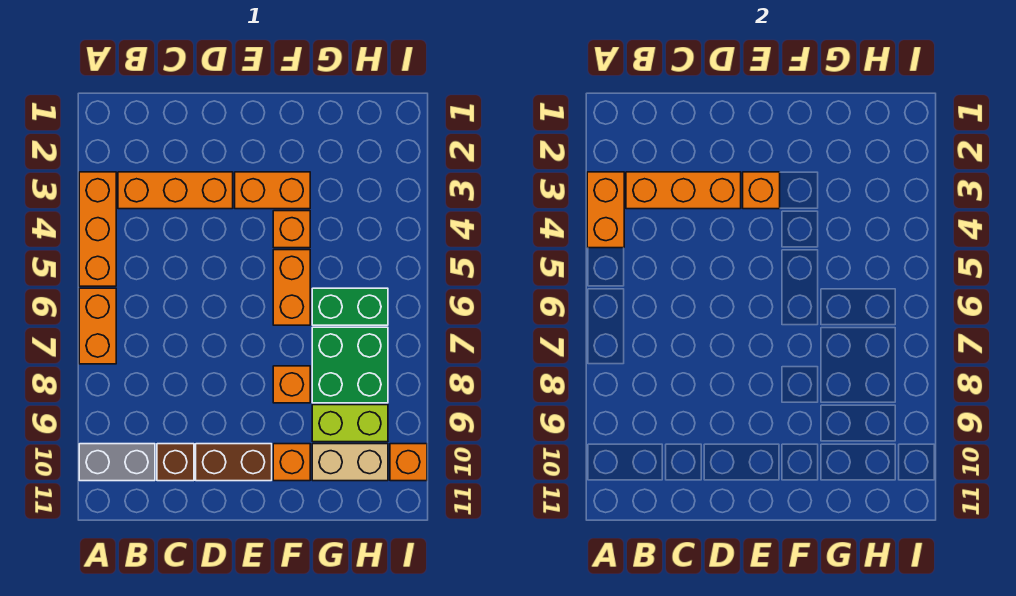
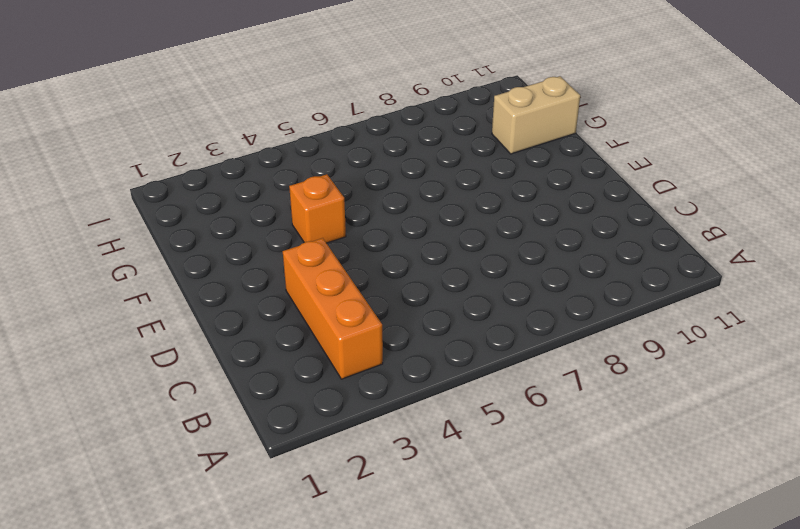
tan brick G10:G11 level 1 -> tan brick G10:H10 level 1
none -> orange brick A3:A5 level 1
none -> orange brick A6:A7 level 1
none -> grey brick A10:B10 level 1

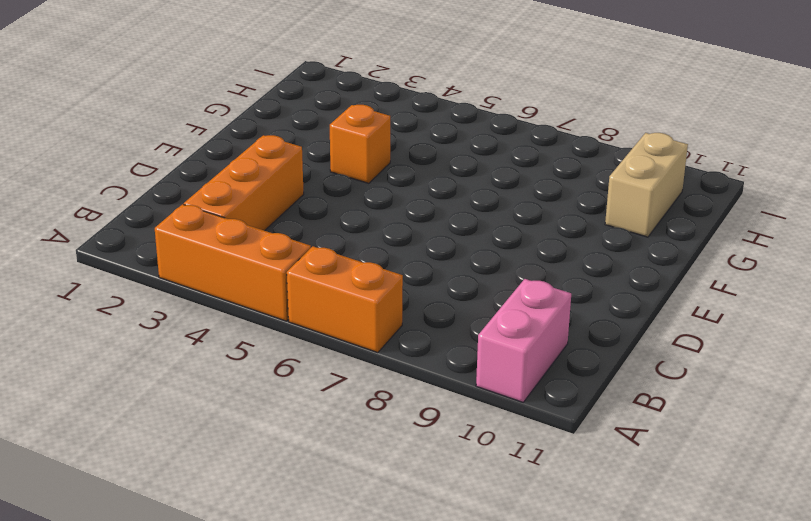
pink brick A10:B10 level 1 -> grey brick A10:B10 level 1
none -> brown brick C10 level 1
none -> brown brick D10:E10 level 1
none -> orange brick E3:F3 level 1

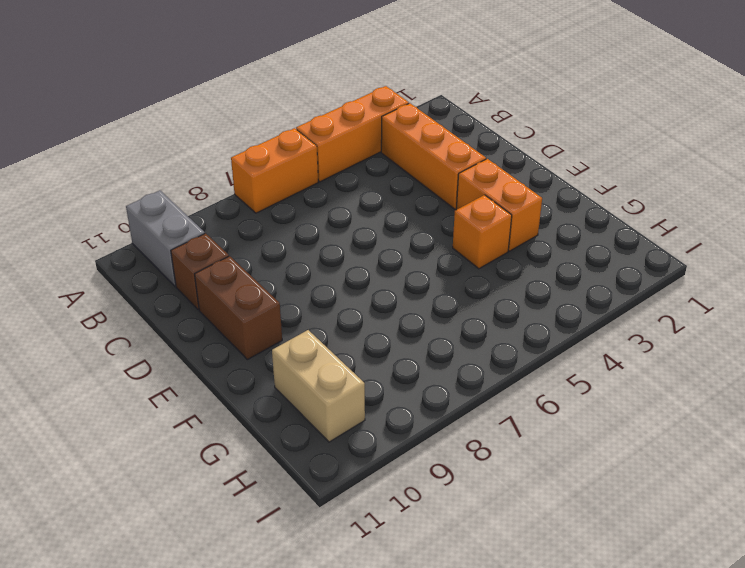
none -> orange brick F5:F6 level 1
none -> orange brick F8 level 1
none -> orange brick F10 level 1

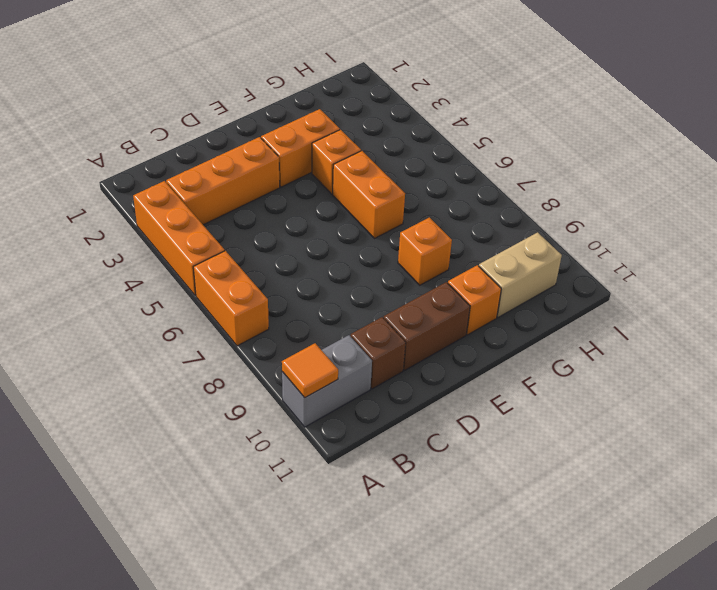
orange tile A10 level 2 -> none
none -> green brick G6:H6 level 1
none -> green brick G7:H8 level 1
none -> lime brick G9:H9 level 1

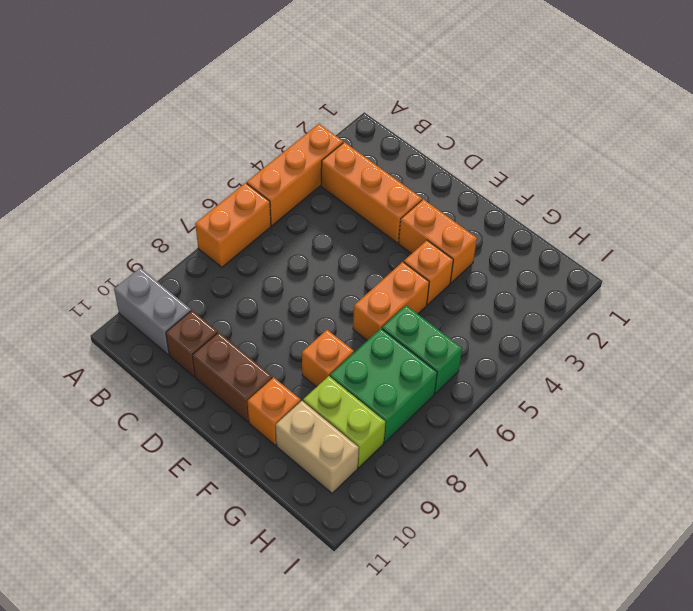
none -> orange brick I10 level 1
none -> orange brick A3:A4 level 2
none -> orange brick B3:D3 level 2

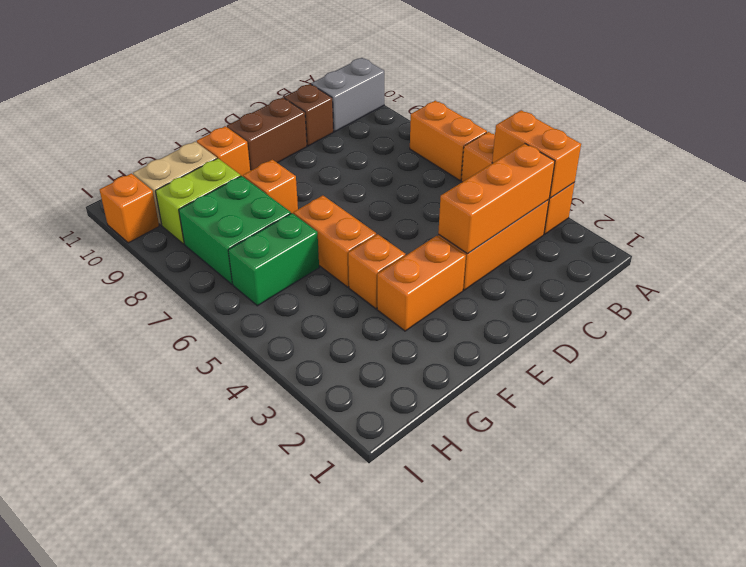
none -> orange brick E3 level 2

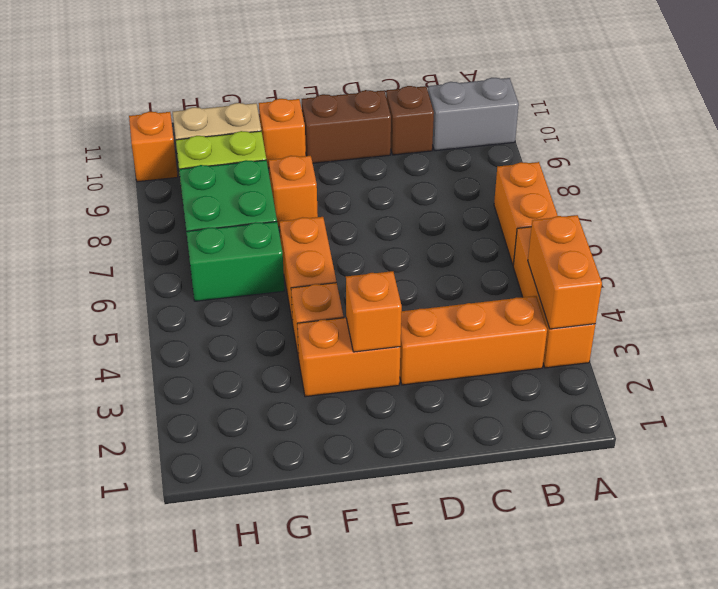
none -> orange brick B3:D3 level 2

